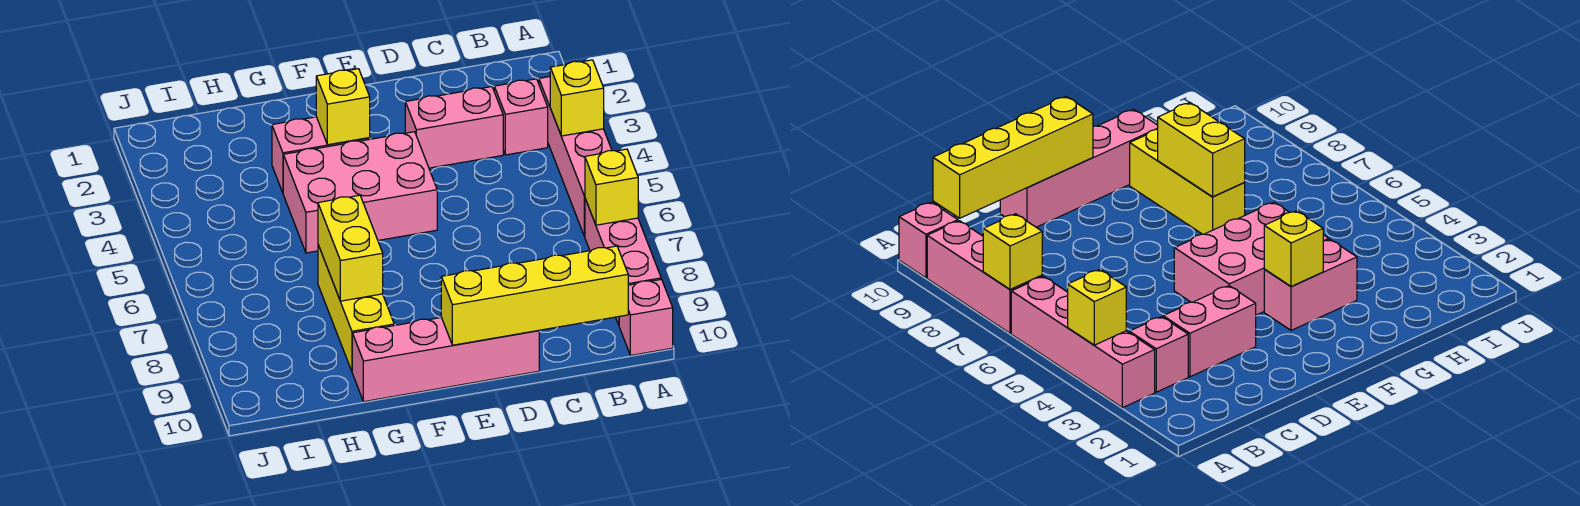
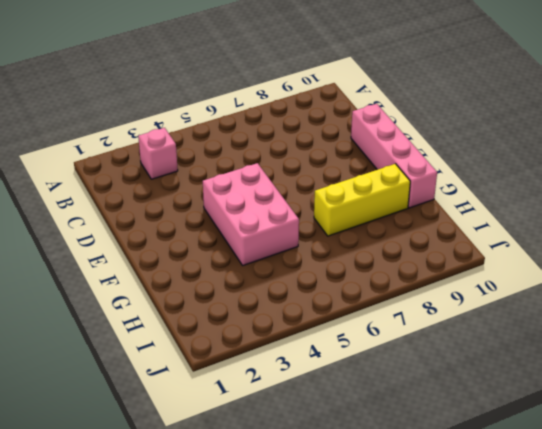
none -> pink brick A3:A6 level 1
none -> pink brick A7:A9 level 1
none -> pink brick A10 level 1

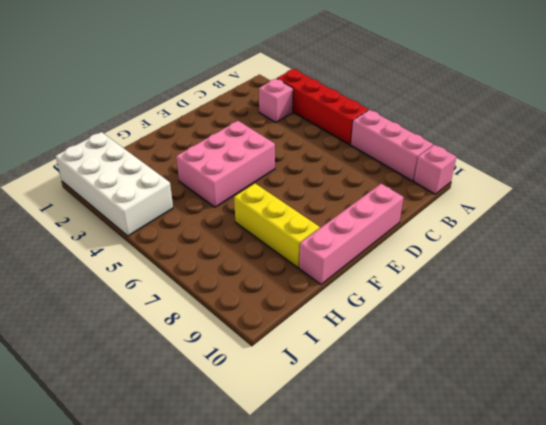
red brick A3:A6 level 1 -> pink brick A3:A6 level 1
white brick I1:J4 level 1 -> none
none -> pink brick C3:D3 level 1
none -> pink brick F3:G3 level 1
none -> yellow brick A4 level 2

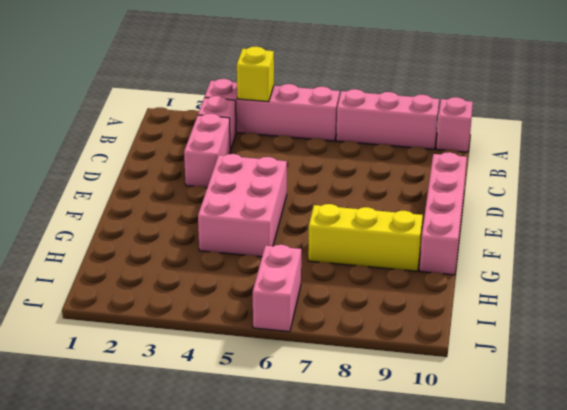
pink brick I6:J6 level 1 -> pink brick F3:G3 level 1
none -> yellow brick A7 level 2
none -> yellow brick B10:E10 level 2
none -> yellow brick F3 level 2

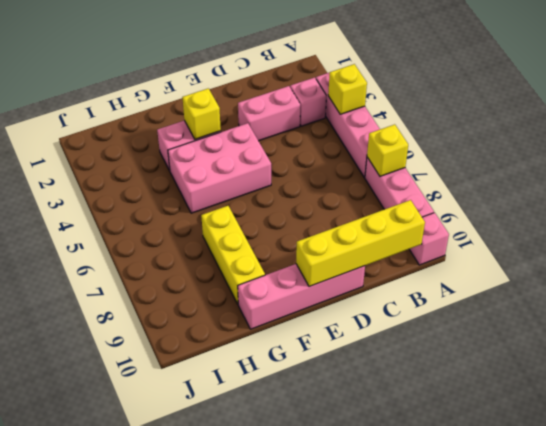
none -> yellow brick G7:G8 level 2

